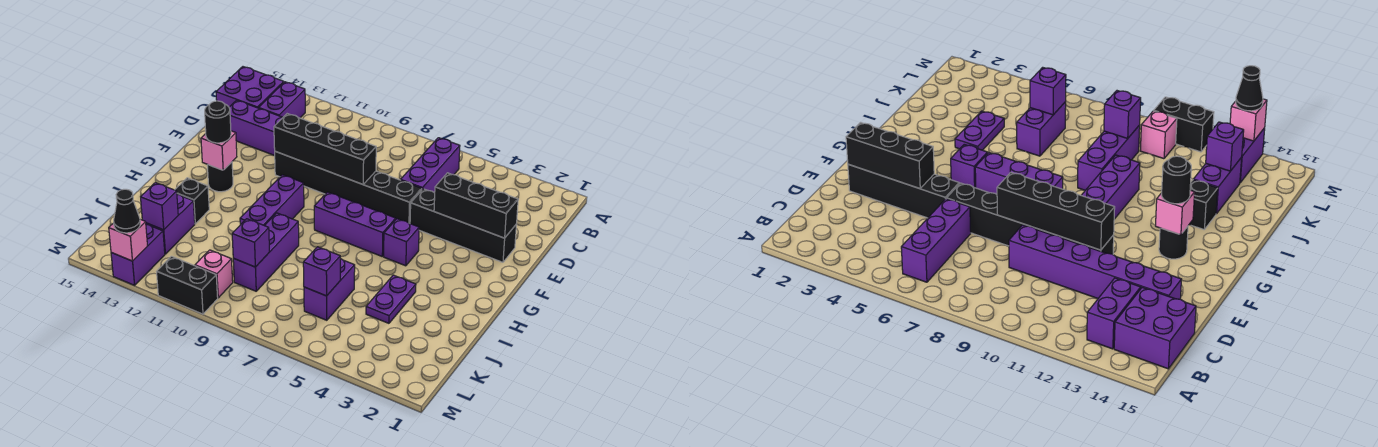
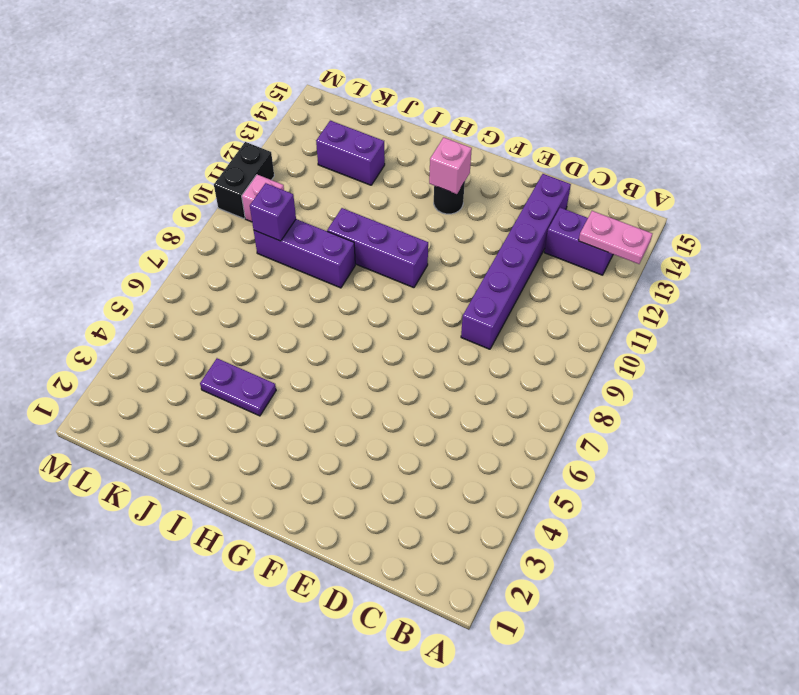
pink plate A13:B13 level 2 -> none
none -> purple brick B6:D6 level 1
none -> purple brick B14:C15 level 1
none -> black brick E2:E5 level 1

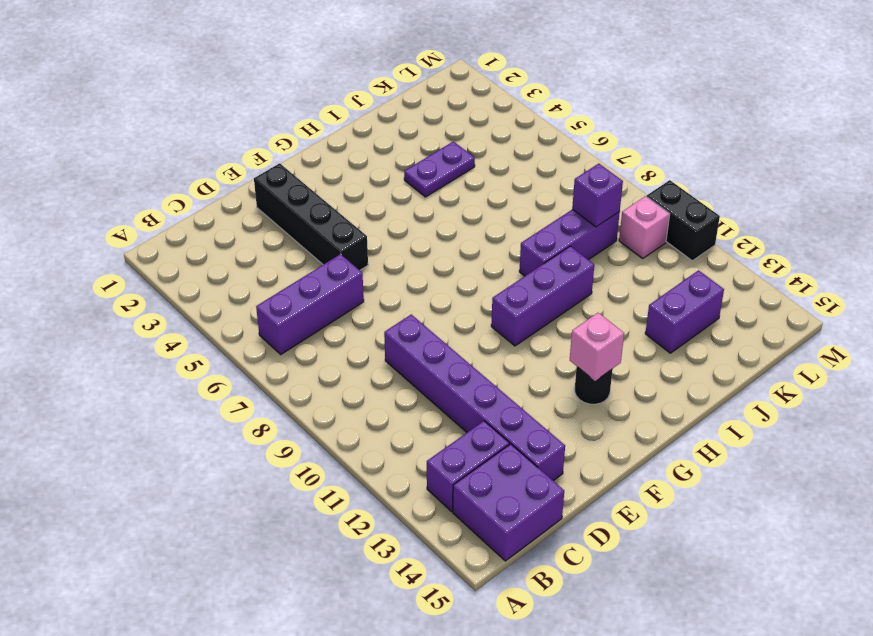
none -> black brick E6:E11 level 1
none -> purple brick G5 level 1
none -> purple brick G6:G8 level 1

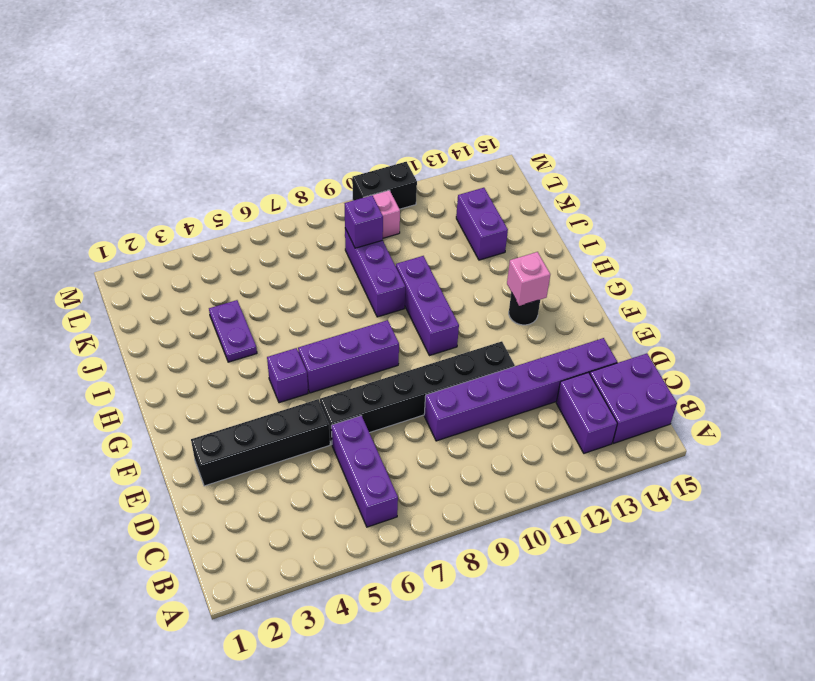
none -> black brick I13 level 1
none -> purple brick J6:K6 level 1
none -> purple brick L13:M13 level 1

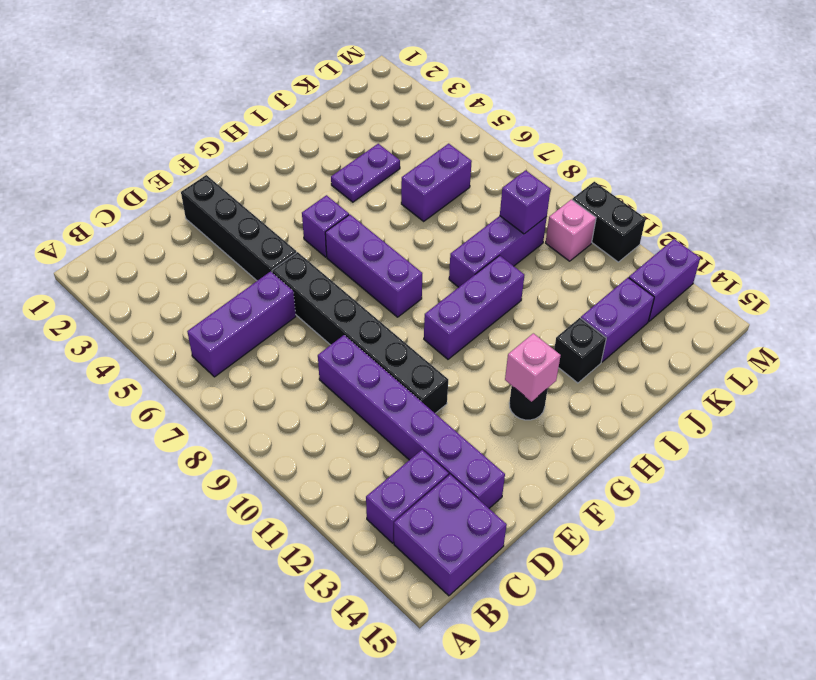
none -> black brick E2:E4 level 2
none -> black brick E8:E11 level 2
none -> purple brick K6 level 2

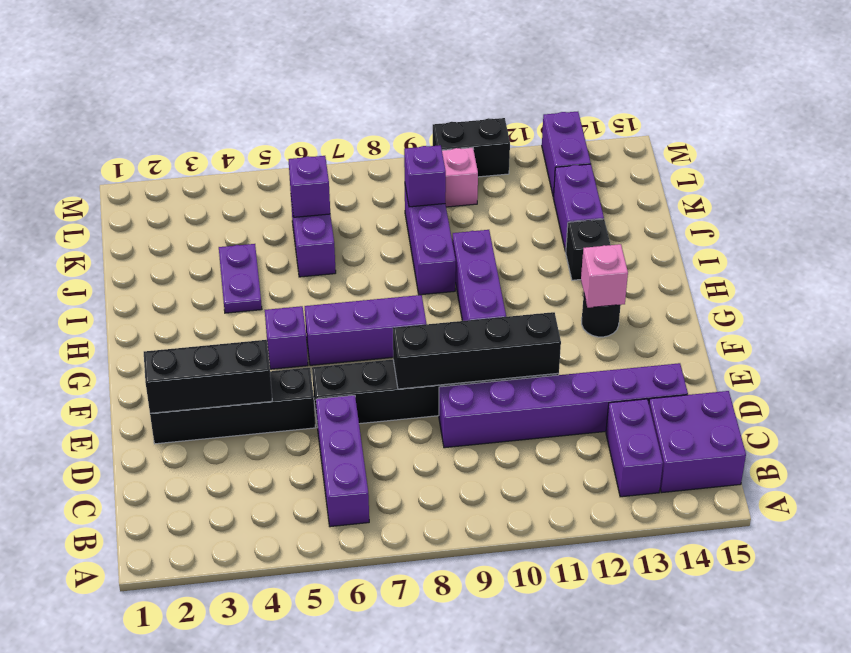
none -> purple brick K13 level 2
none -> pink brick M13 level 2
none -> black round brick G13 level 3

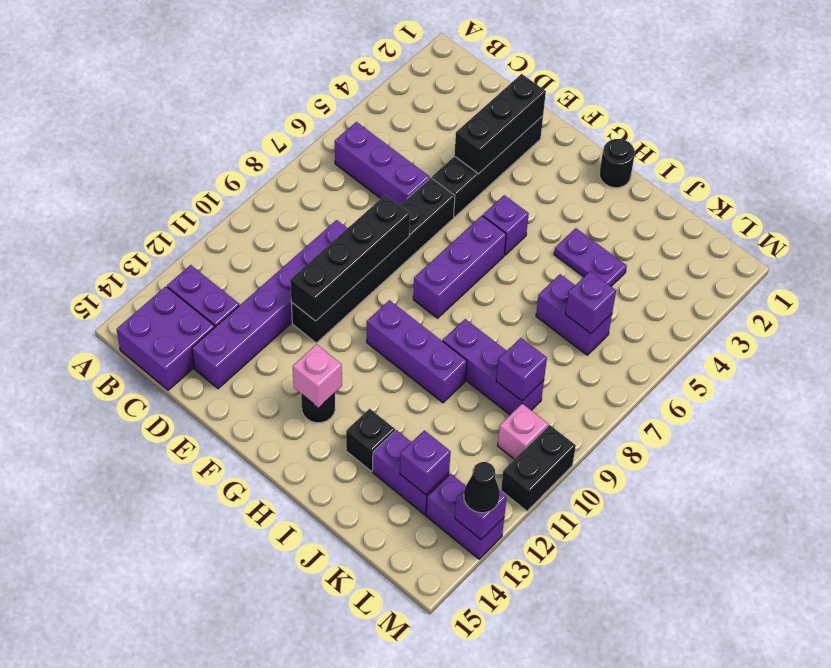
black round brick H1 level 1 -> black round brick G13 level 3
purple brick M13 level 2 -> pink brick M13 level 2

